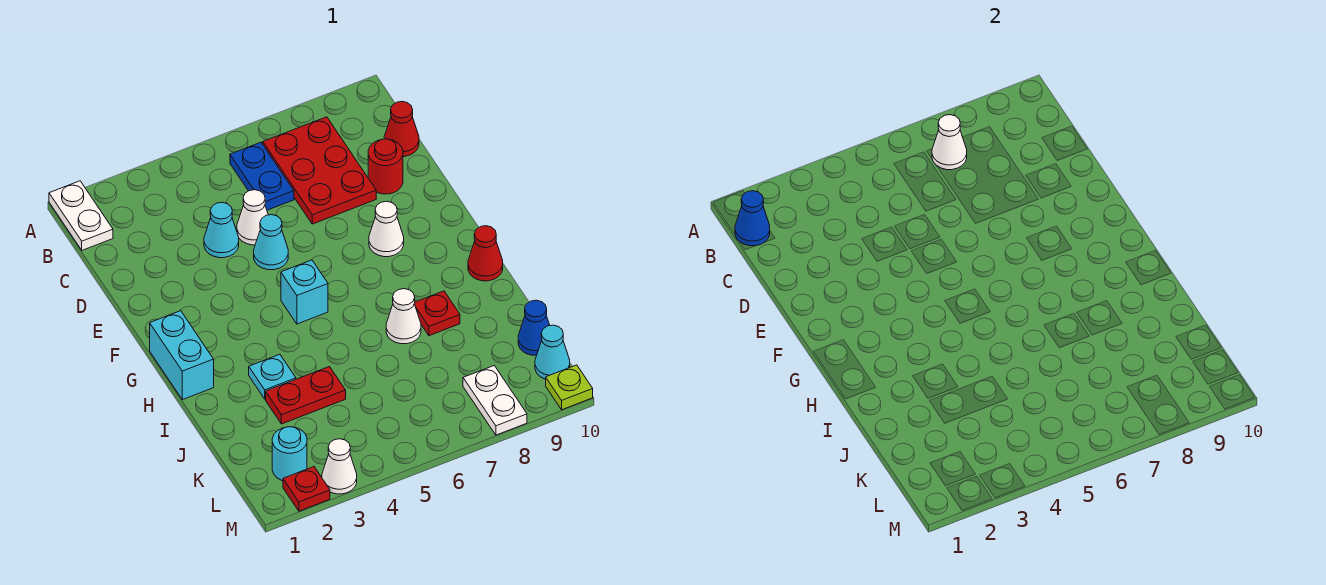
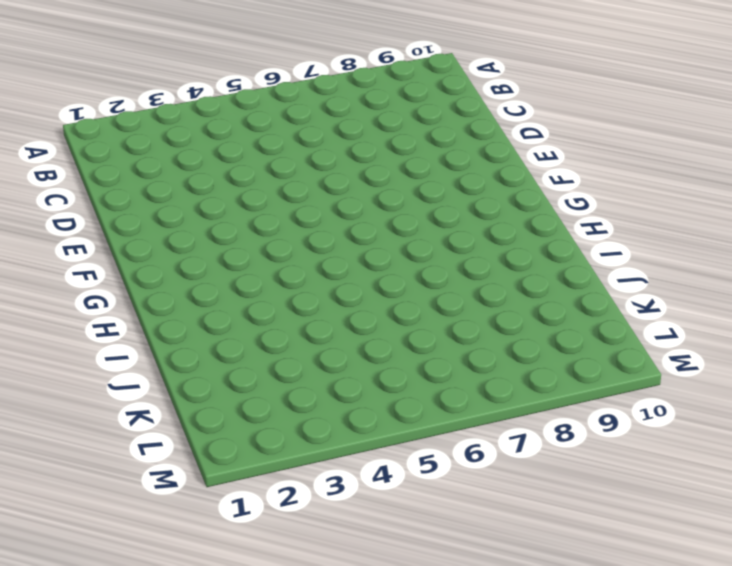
none -> white plate A1:B1 level 1
none -> blue plate B6:C6 level 1
none -> red plate B7:D8 level 1

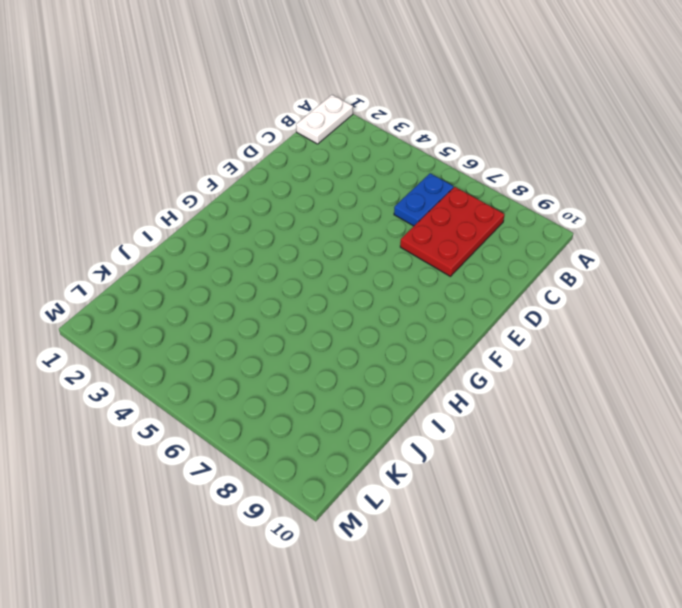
none -> red cone C10 level 1
none -> cyan cone D4 level 1
none -> white cone D5 level 1

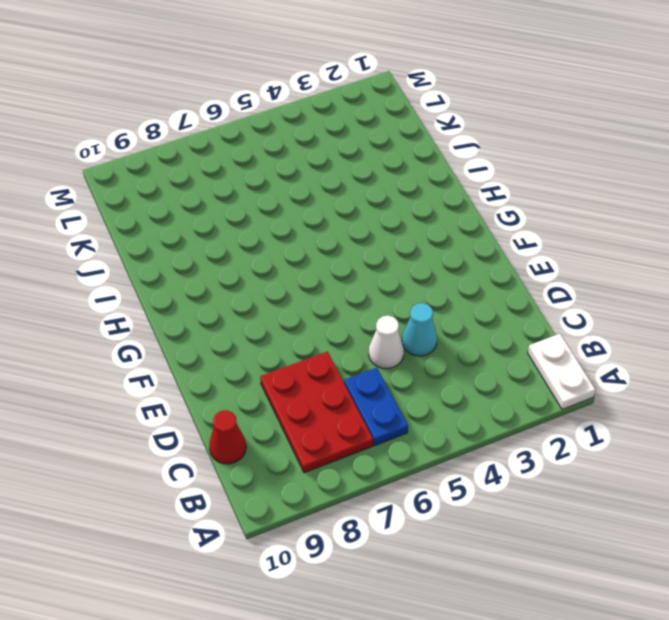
none -> red round brick D9 level 1
none -> cyan cone E5 level 1
none -> white cone F8 level 1

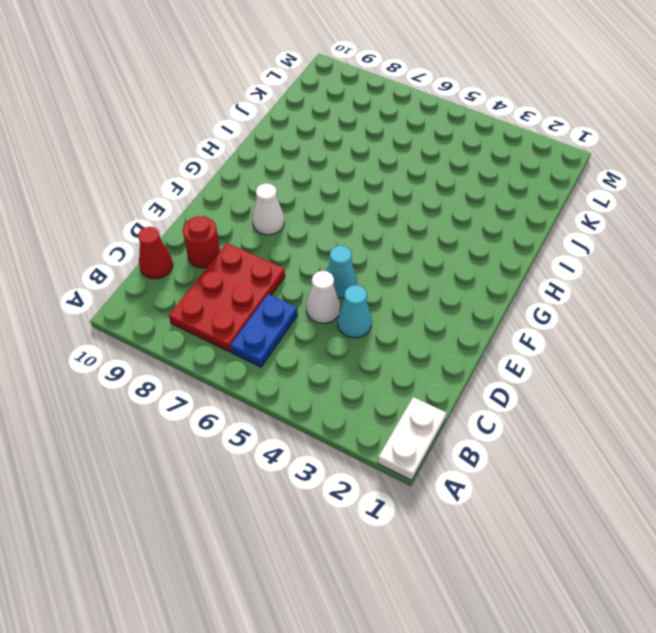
none -> cyan brick G1:H1 level 1
none -> cyan brick G5 level 1
none -> red cone H10 level 1

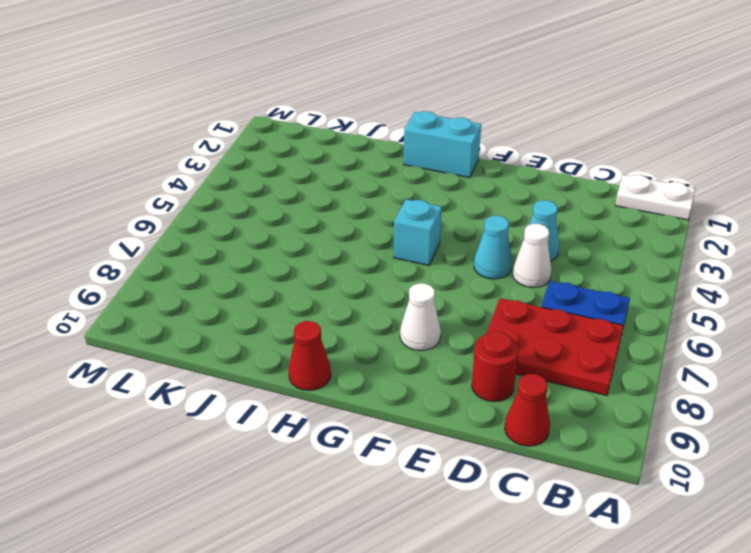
none -> cyan plate I3 level 1
none -> white cone I7 level 1
none -> red plate I8 level 1

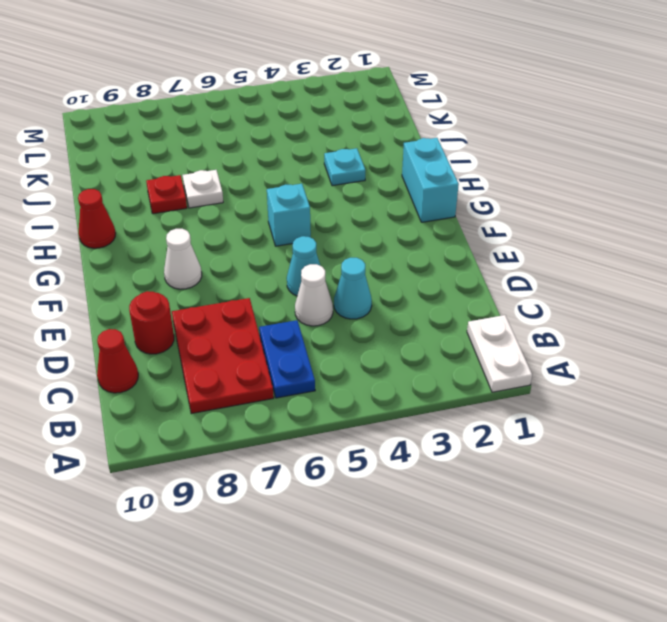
white plate I7 level 1 -> white cone I7 level 1
none -> red plate J3:J4 level 1
none -> blue cone K10 level 1
none -> cyan round brick L2 level 1

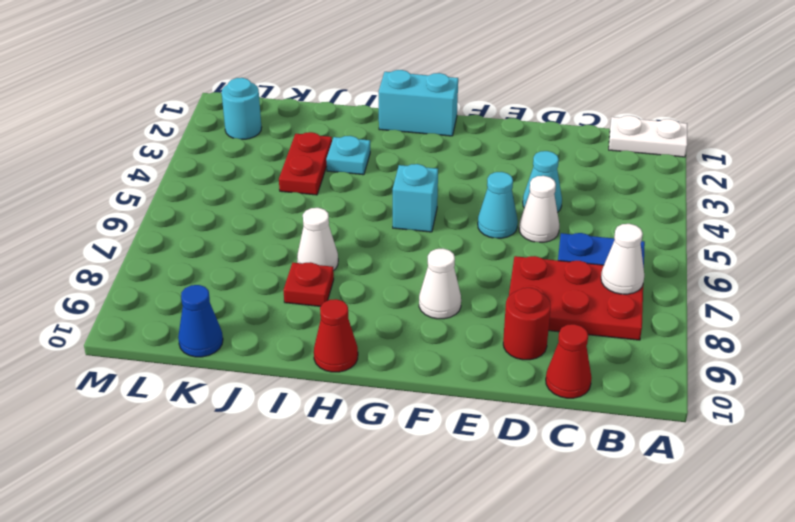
none -> white plate L8:M8 level 1
none -> cyan cone L10 level 1
none -> red plate M2 level 1

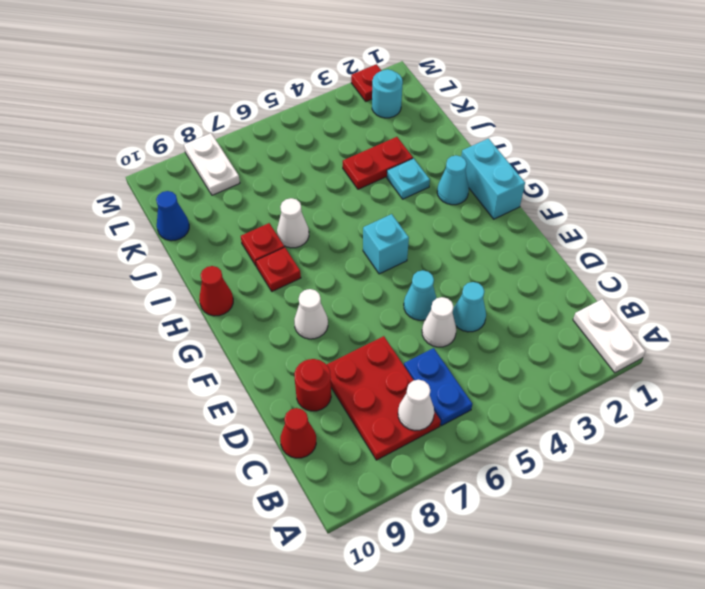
cyan cone H2 level 1 -> cyan cone L10 level 1
red plate H8 level 1 -> none
none -> white cone M3 level 1
none -> lime plate M10 level 1
none -> blue cone B1 level 2

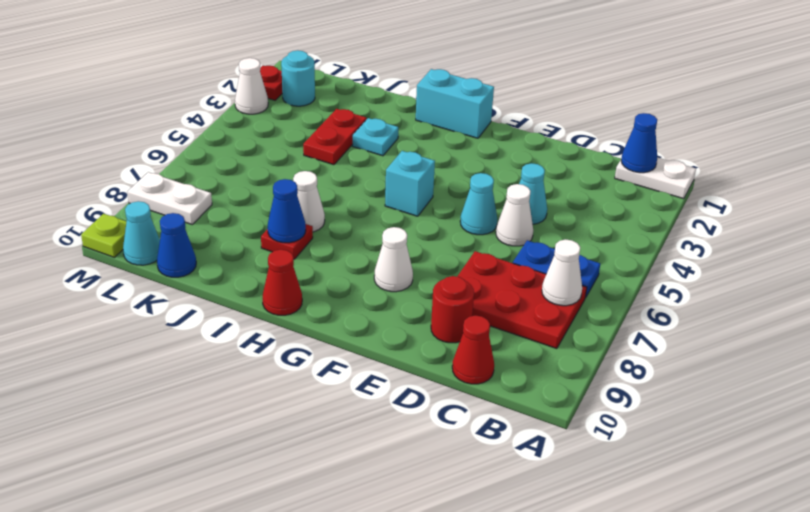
blue cone I8 level 2 -> none

